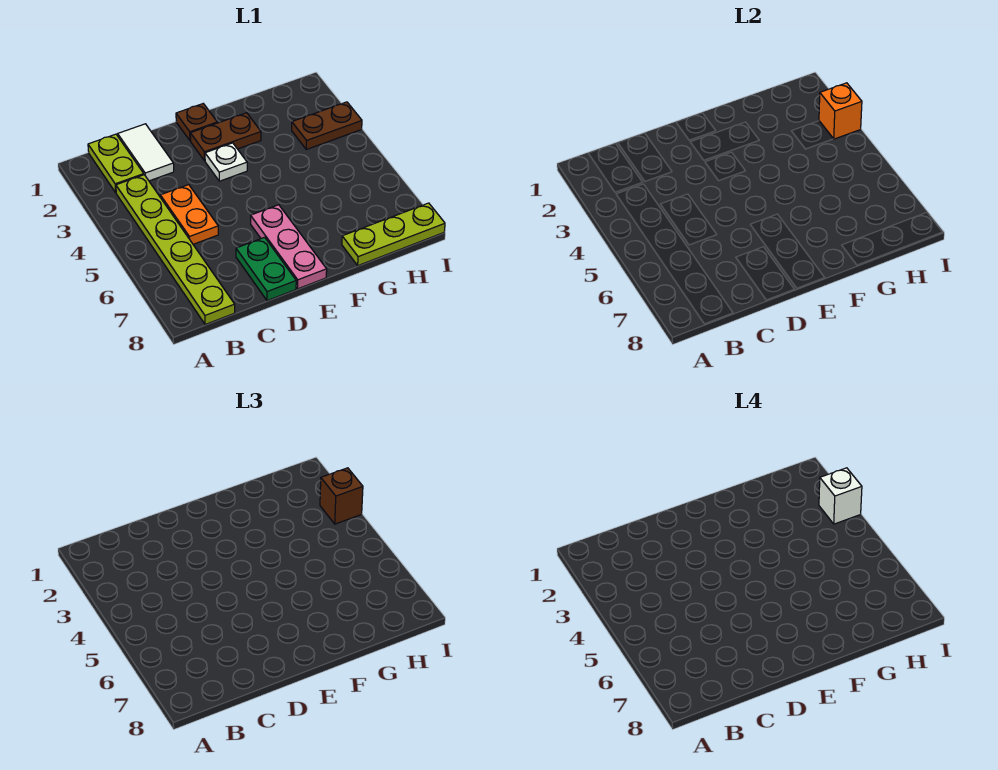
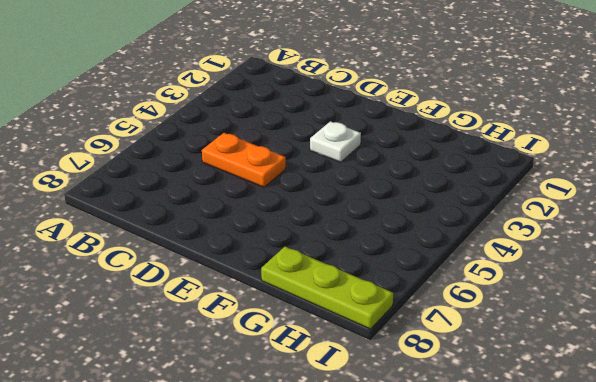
orange plate C5:D5 level 1 -> orange plate C4:C5 level 1
none -> lime plate B1:B2 level 1
none -> lime plate B3:B8 level 1
none -> white tile C1:C2 level 1

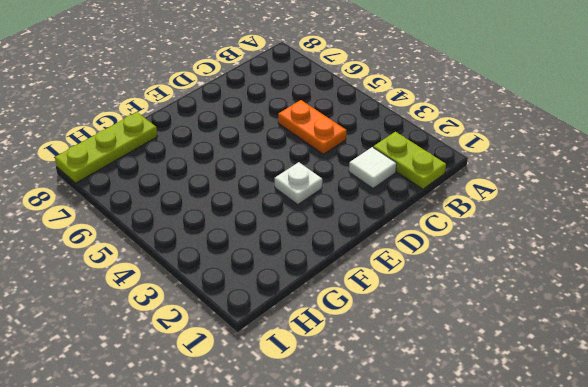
white tile C2 level 1 -> white tile C1:C2 level 1
none -> lime plate B3:B8 level 1
none -> green plate D7:D8 level 1
none -> brown plate E1 level 1

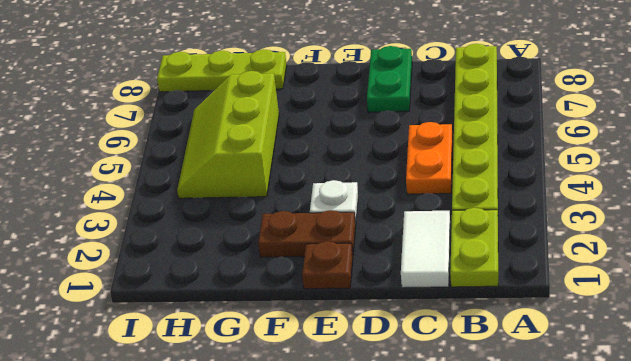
lime slope G4:H6 level 1 top G -> none
none -> pink plate E6:E8 level 1
none -> brown plate H3:I3 level 1
none -> orange brick I3 level 2

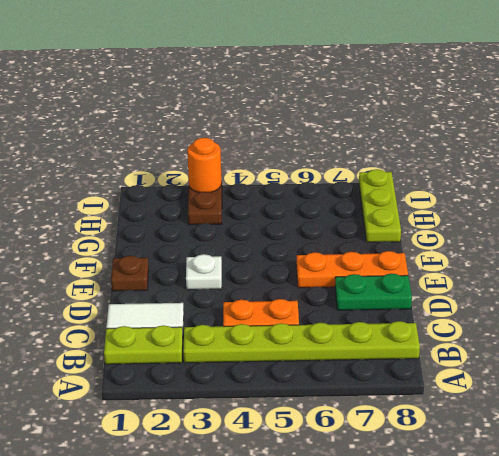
orange plate E6:E8 level 1 -> pink plate E6:E8 level 1
orange round brick I3 level 2 -> orange brick I3 level 2
none -> brown plate E2:F2 level 1
none -> brown brick I3 level 3
none -> white brick I3 level 4

